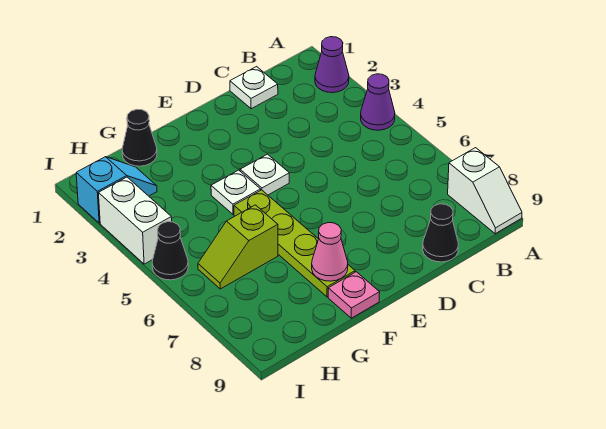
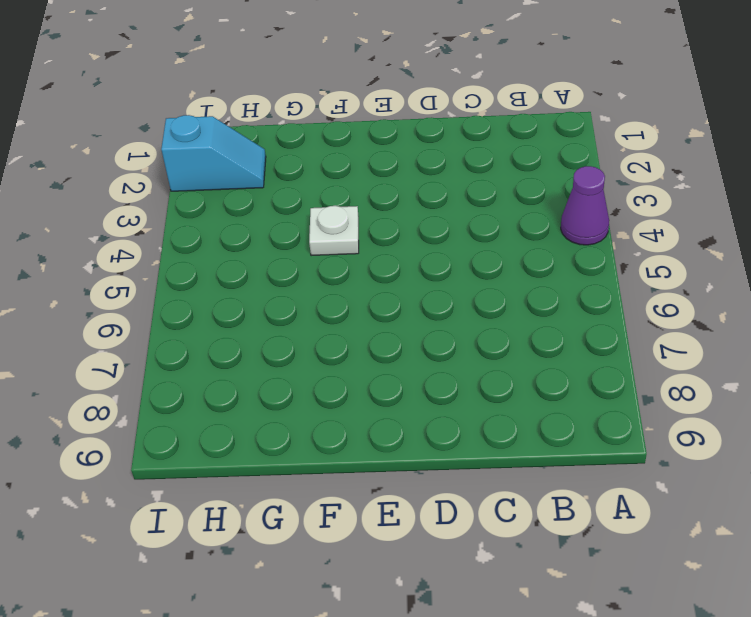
none -> purple cone A2 level 1
none -> white slope A8:A9 level 1 top 8
none -> white plate C1 level 1

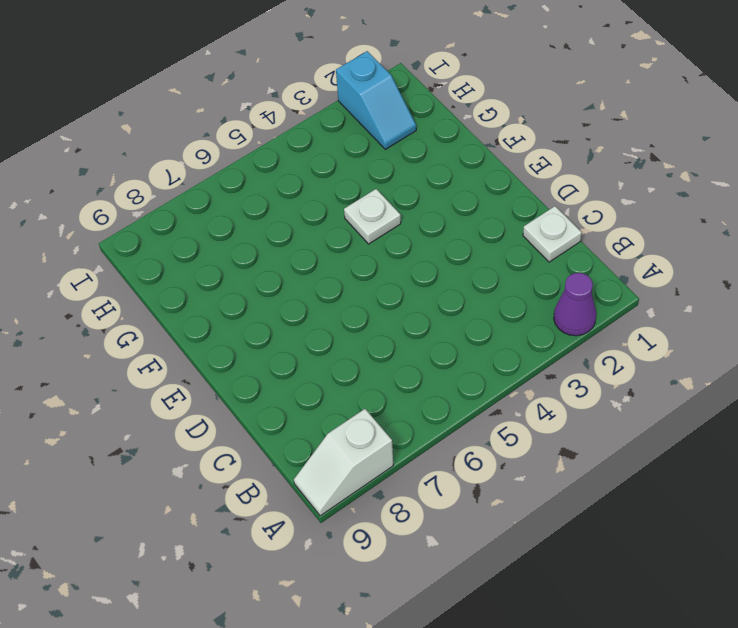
none -> purple cone A4 level 1
none -> black cone C9 level 1
none -> white plate E4 level 1

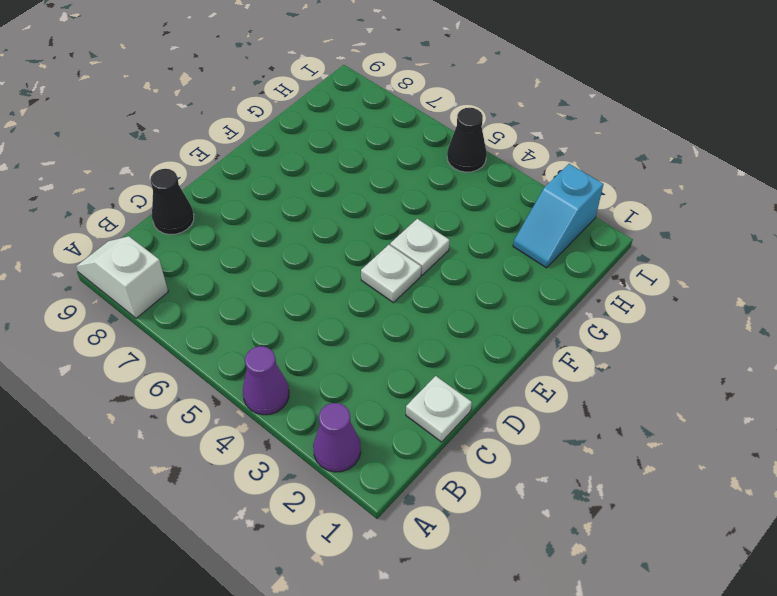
none -> lime plate F5:F8 level 1
none -> pink plate F9 level 1
none -> black cone G1 level 1

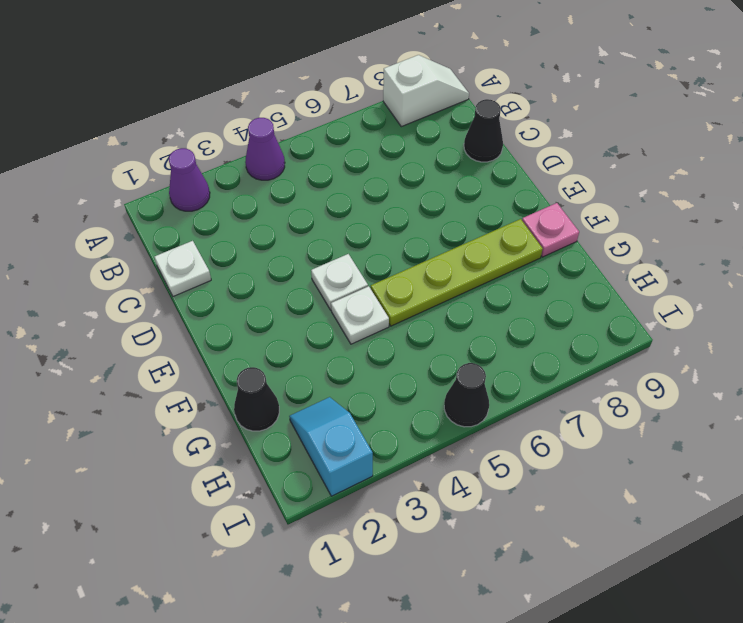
none -> lime slope G6:H6 level 1 top G
none -> white brick I3:I4 level 1
none -> pink cone F8 level 2

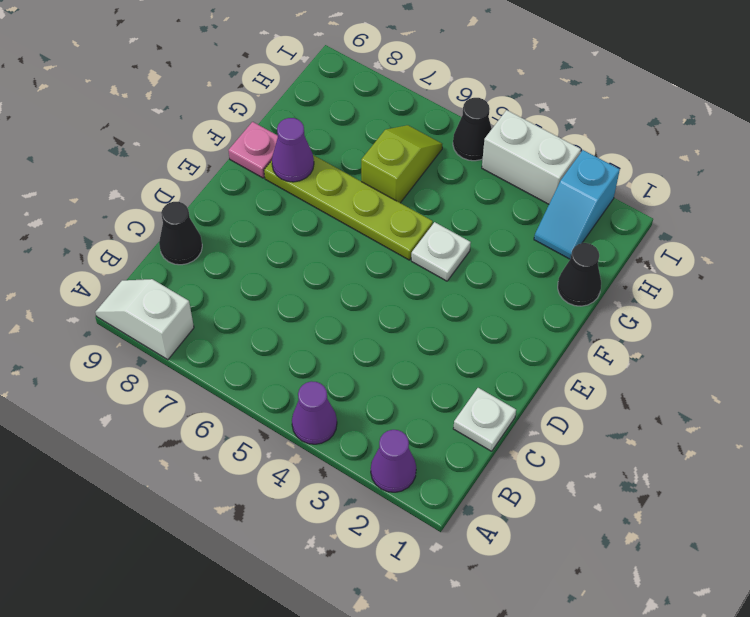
purple cone F8 level 2 -> pink cone F8 level 2
none -> white plate E4 level 1

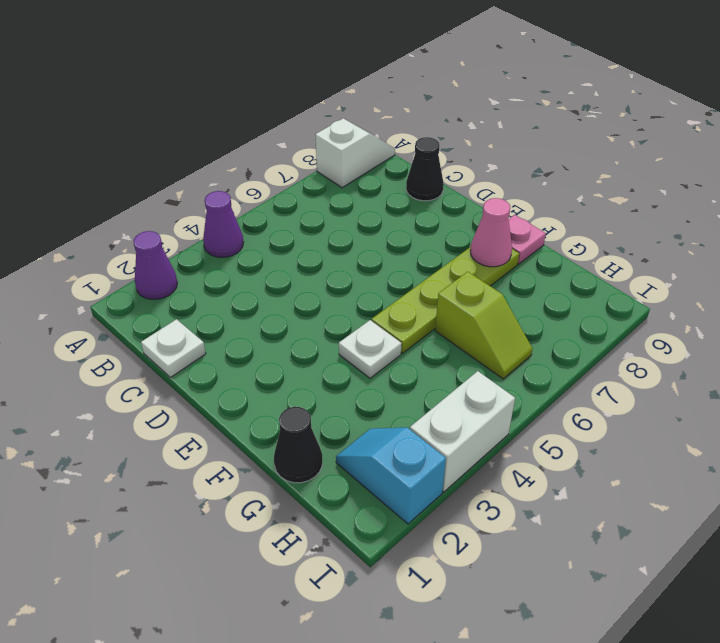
none -> white plate E4 level 1
none -> black cone I5 level 1

